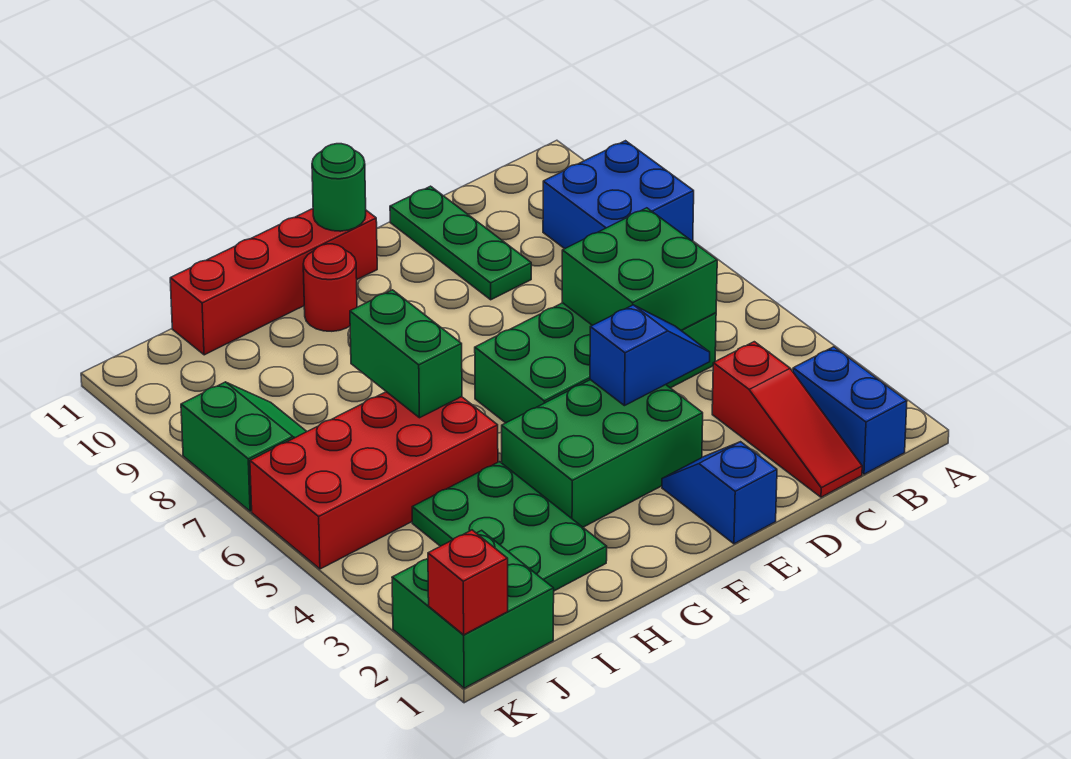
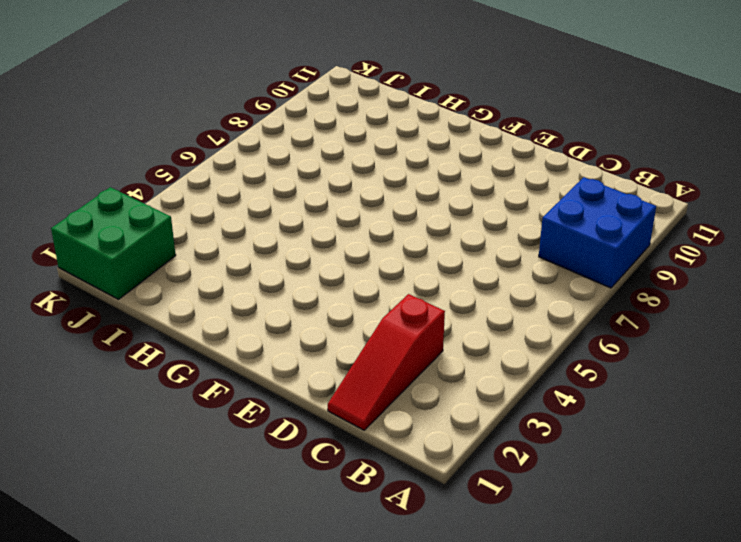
none -> blue brick B1:B2 level 1
none -> green brick C5:F6 level 1
none -> green plate D9:D11 level 1

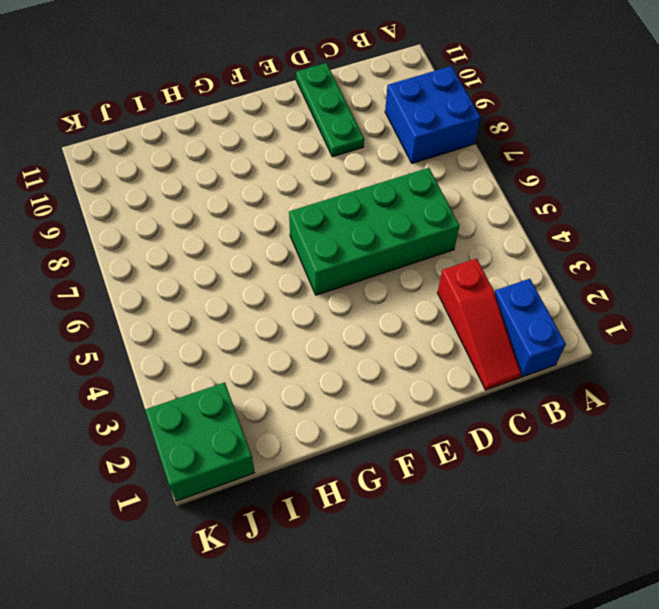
none -> blue slope E1:E2 level 1 top 1
none -> green brick E3:G4 level 1
none -> red brick F11:I11 level 1

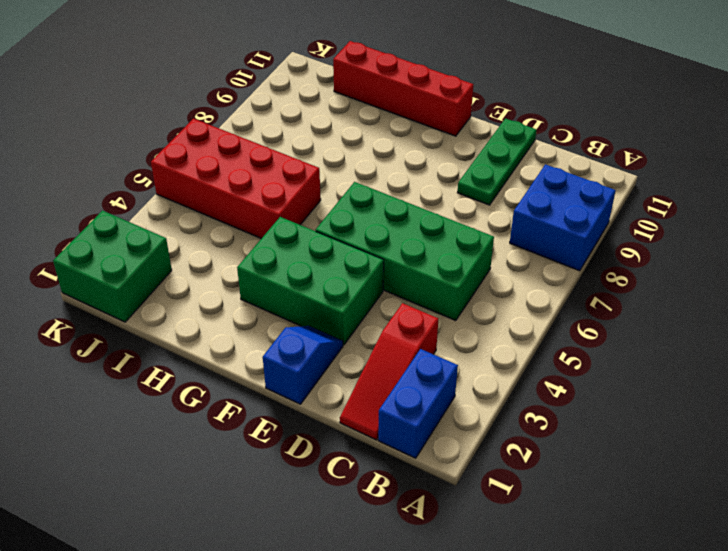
none -> red round brick G10 level 1
none -> green plate H2:I4 level 1
none -> green slope J7:K8 level 1 top K

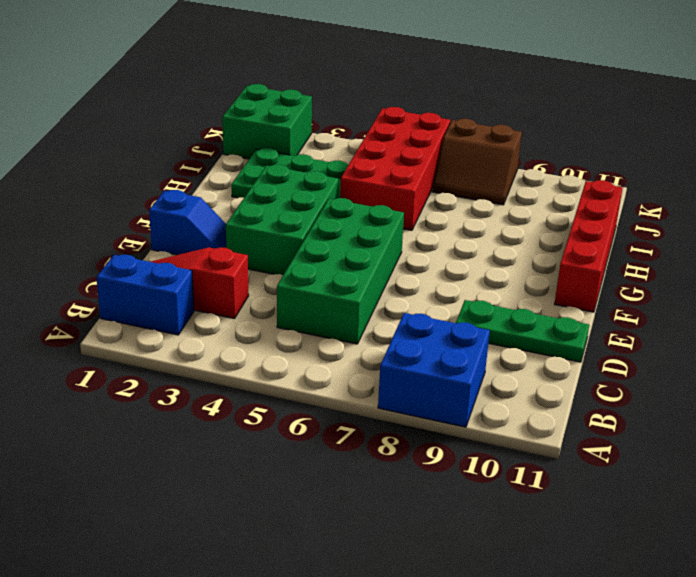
brown slope J7:K8 level 1 top K -> green slope J7:K8 level 1 top K
none -> red round brick G10 level 1
none -> green brick C5:D6 level 2
none -> blue slope D4:E4 level 2 top E

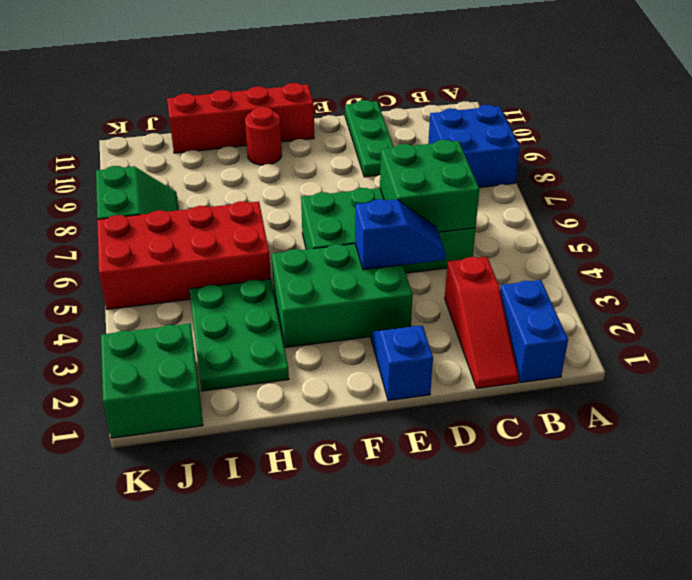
none -> green round brick F11 level 2
none -> green brick H6:H7 level 2
none -> red brick K1 level 2

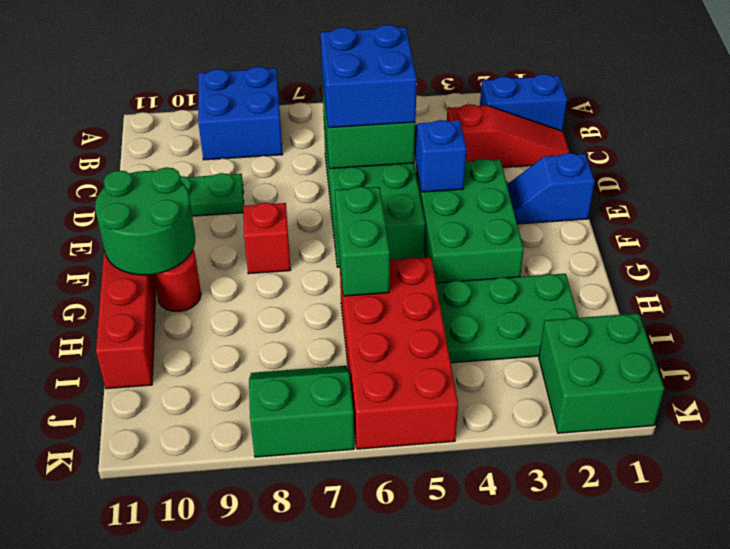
blue brick C5:D6 level 3 -> none
red brick F8 level 1 -> red brick K1 level 2
green round brick F10:G11 level 2 -> green round brick F11 level 2
green brick G6:H6 level 2 -> green brick H6:H7 level 2

